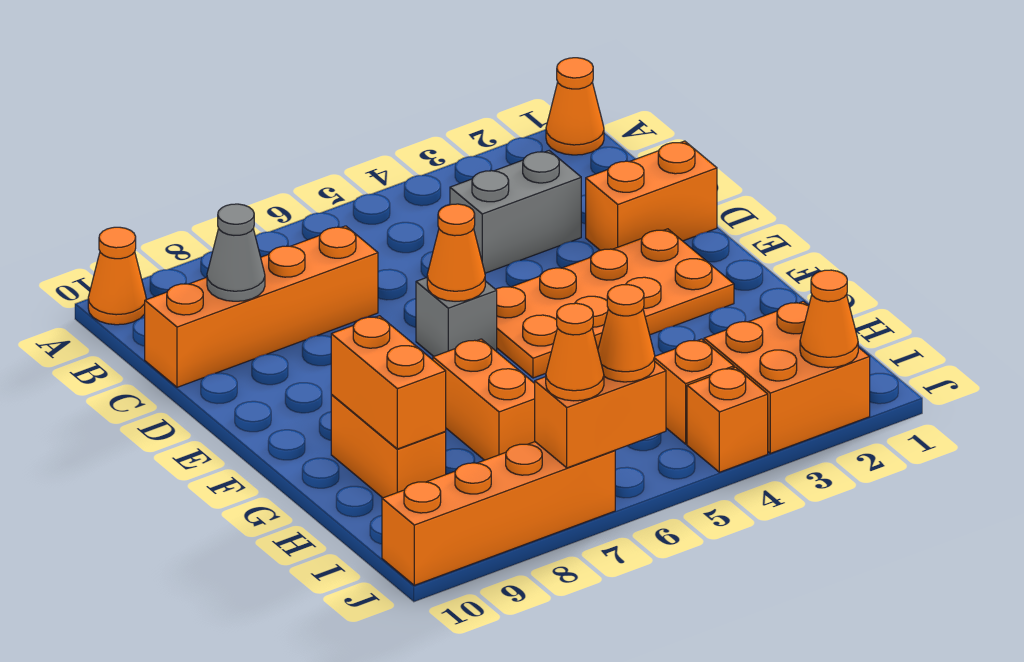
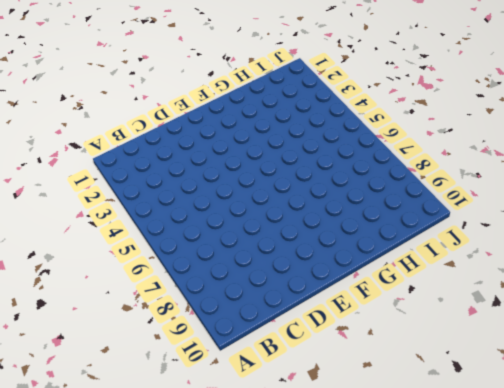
none -> orange cone A1 level 1
none -> orange cone A10 level 1
none -> grey brick C3:C4 level 1

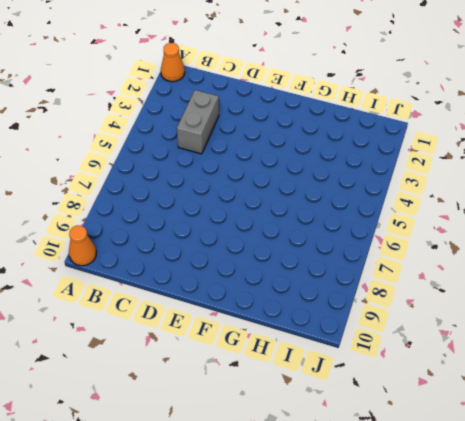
none -> orange brick C7:C10 level 1
none -> orange brick D1:D2 level 1
none -> orange plate E2:F5 level 1

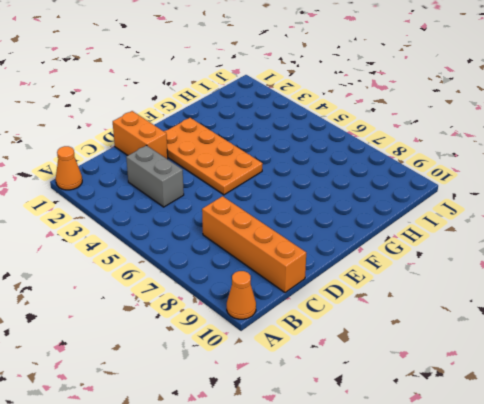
none -> grey brick E6 level 1
none -> orange brick G7:H7 level 1
none -> orange brick G9:H9 level 1

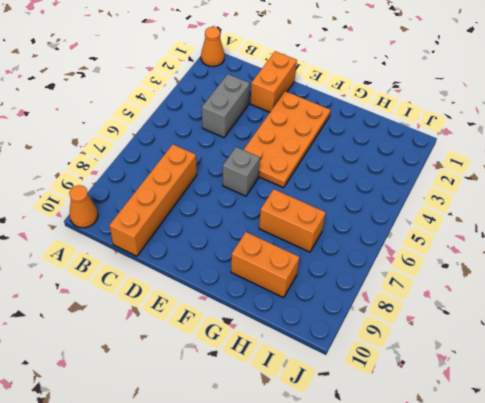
none -> orange brick I2:J3 level 1
none -> orange brick I4 level 1
none -> orange brick J4 level 1

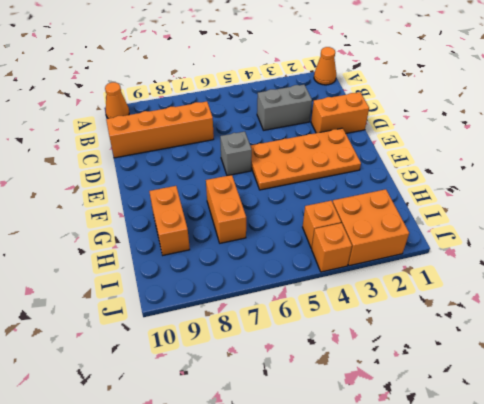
none -> orange brick J7:J10 level 1
none -> grey cone C9 level 2
none -> orange cone E6 level 2

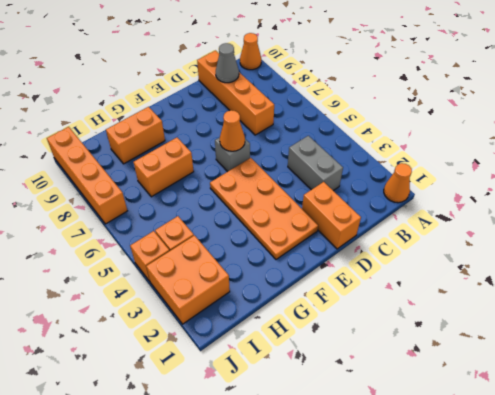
none -> orange brick G9:H9 level 2
none -> orange cone J2 level 2
none -> orange brick J6:J7 level 2

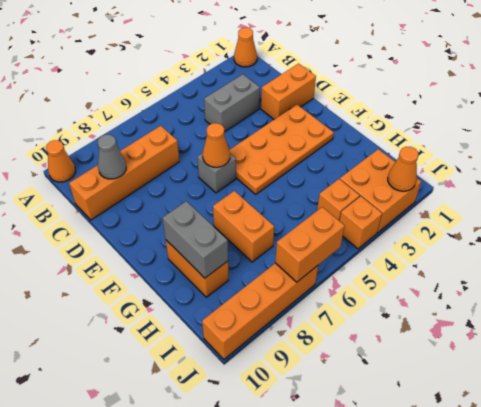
grey brick G9:H9 level 2 -> orange brick G9:H9 level 2
none -> orange cone J6 level 3
none -> orange cone J7 level 3

